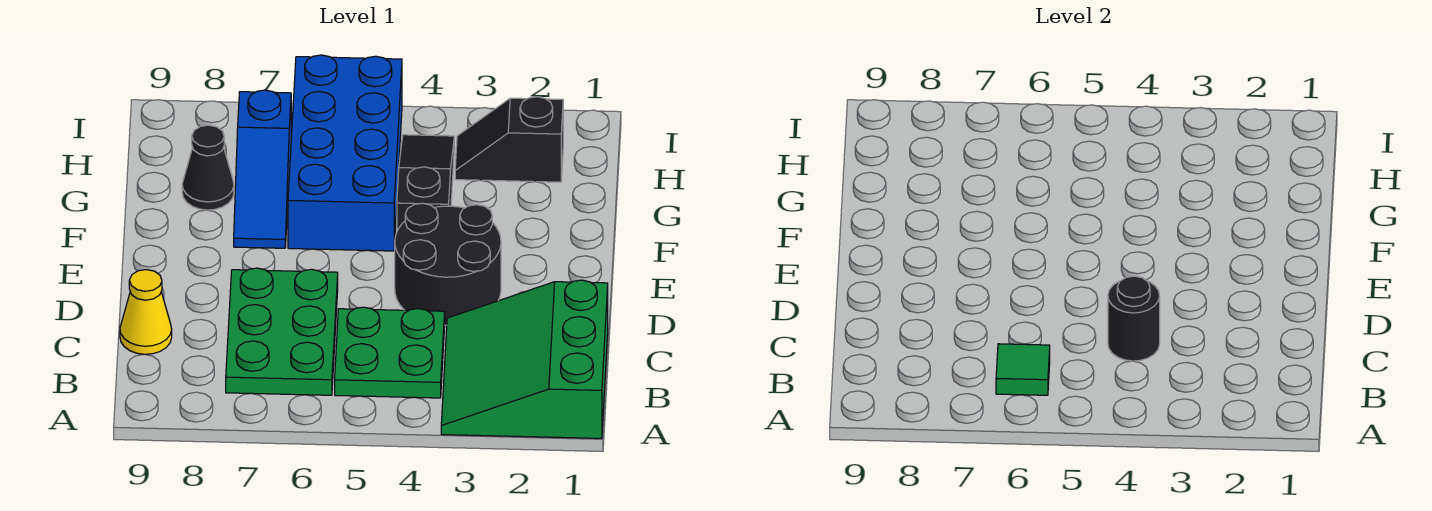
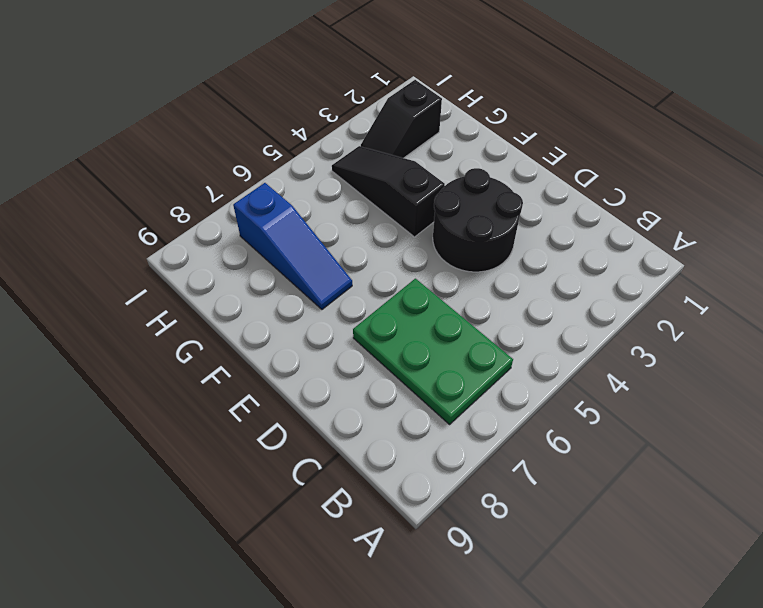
none -> green slope A1:C3 level 1 top 1
none -> green plate B4:C5 level 1
none -> yellow cone C9 level 1

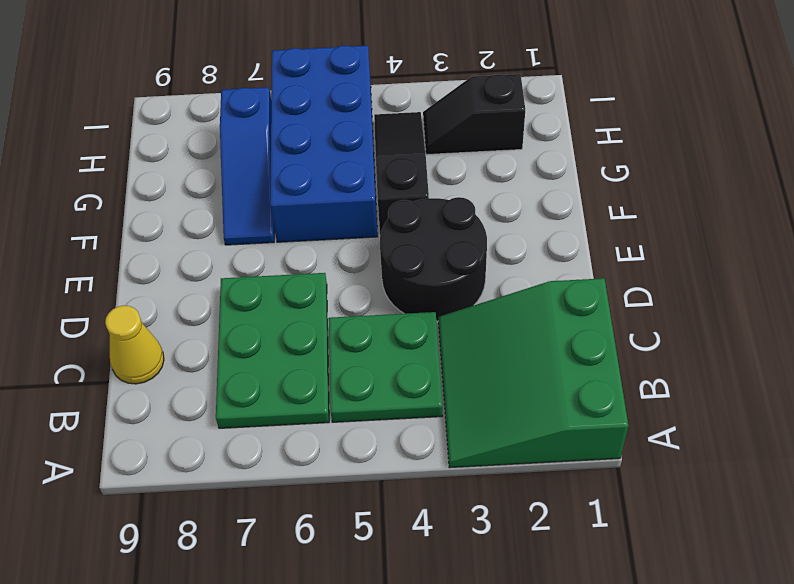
none -> black cone G8 level 1
none -> green tile B6 level 2
none -> black round brick C4 level 2

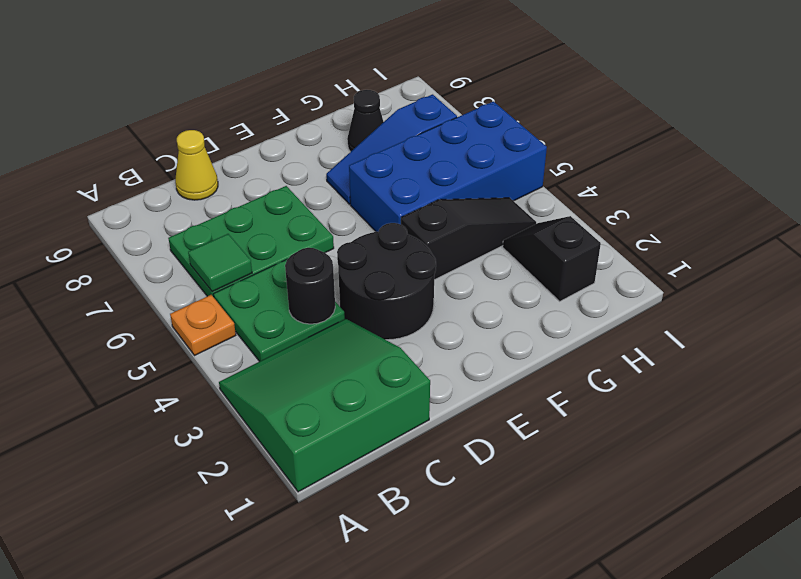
orange plate A5 level 1 -> none

